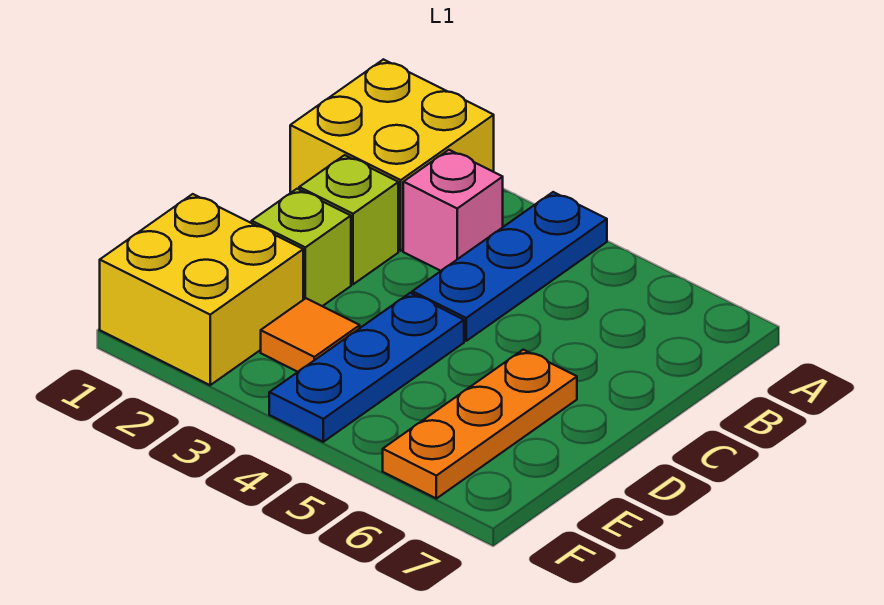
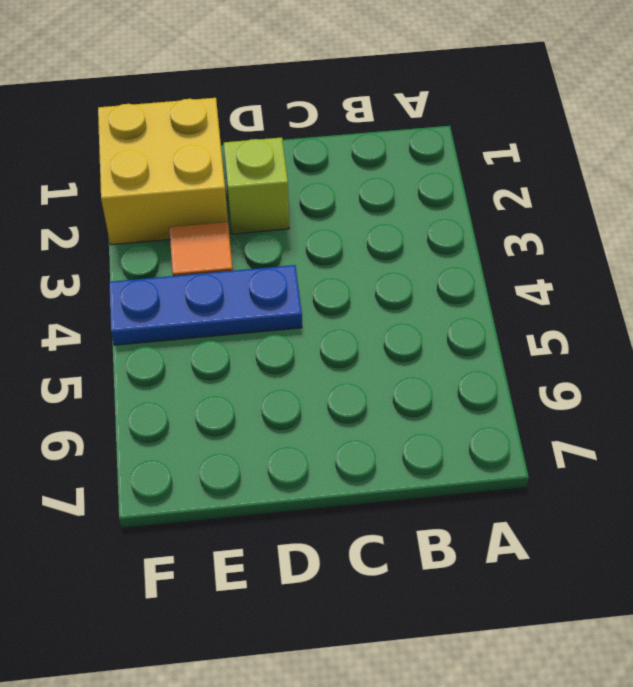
none -> yellow brick A1:B2 level 1
none -> blue plate A4:C4 level 1

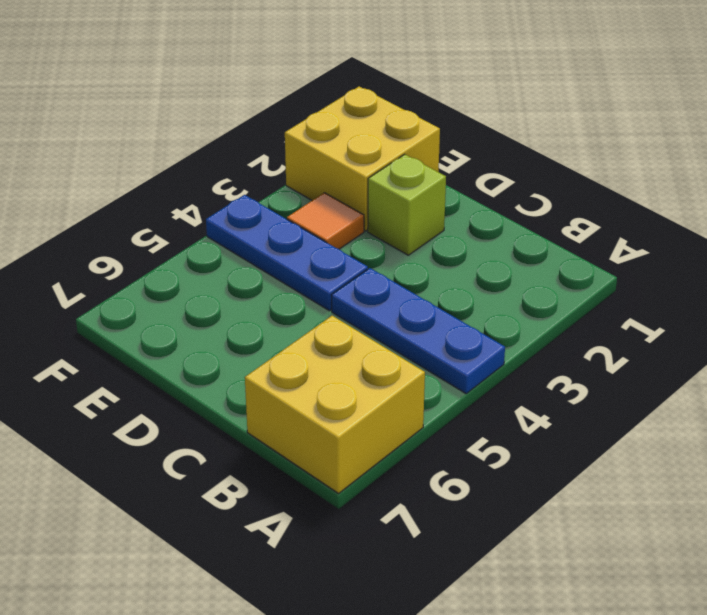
yellow brick A6:B7 level 1 -> yellow brick A1:B2 level 1
none -> pink brick B3 level 1
none -> lime brick C2 level 1

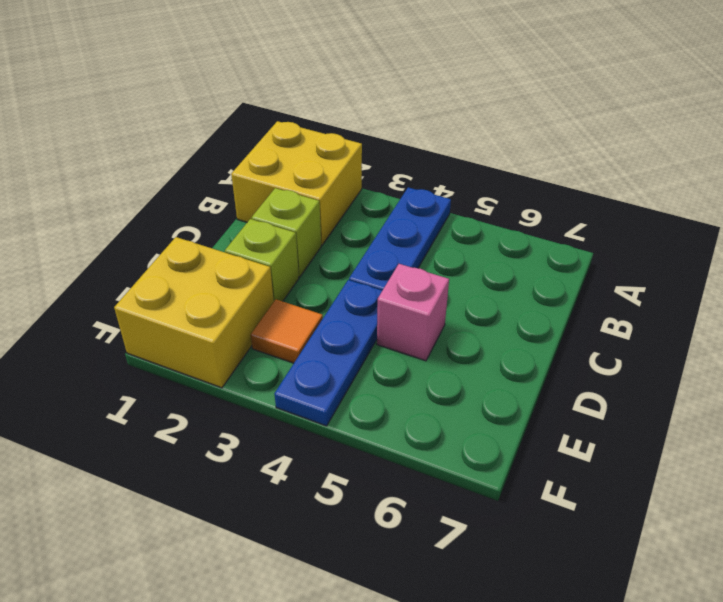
pink brick D5 level 1 -> pink brick B3 level 1
none -> orange plate D6:F6 level 1

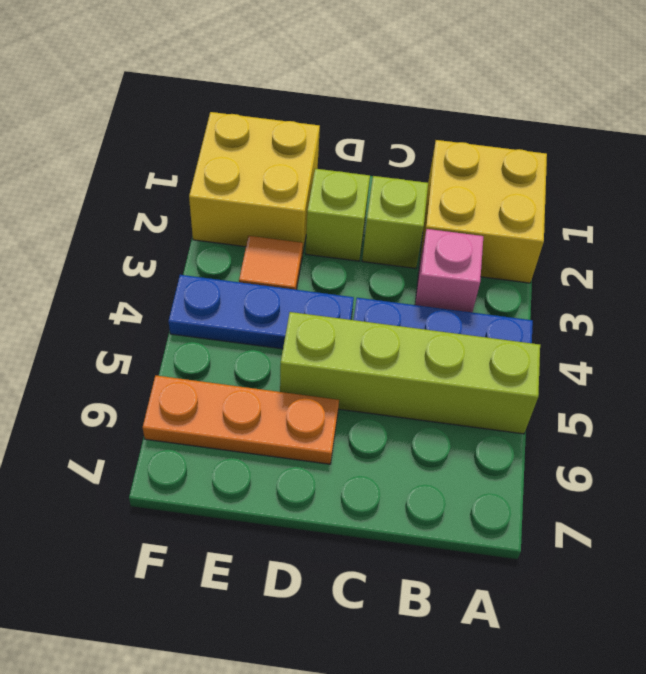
lime brick A5:D5 level 1 -> none

